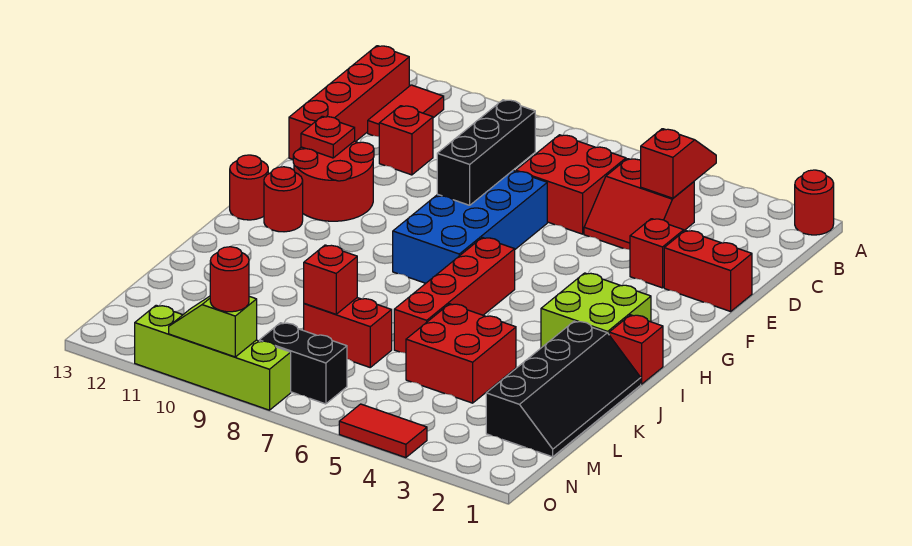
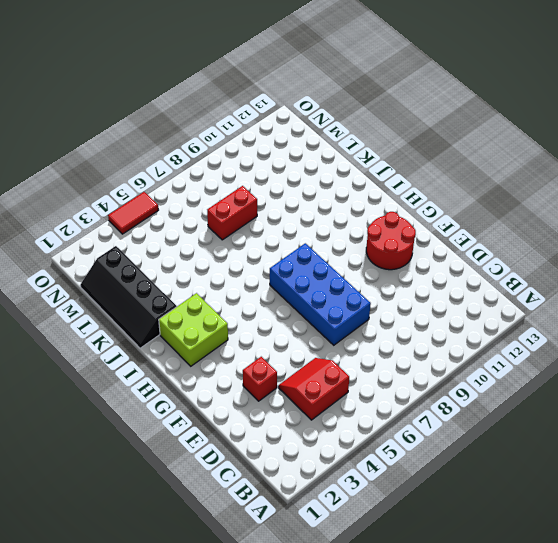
none -> red round brick A1 level 1
none -> red tile B12:C12 level 1
none -> red brick B13:E13 level 1

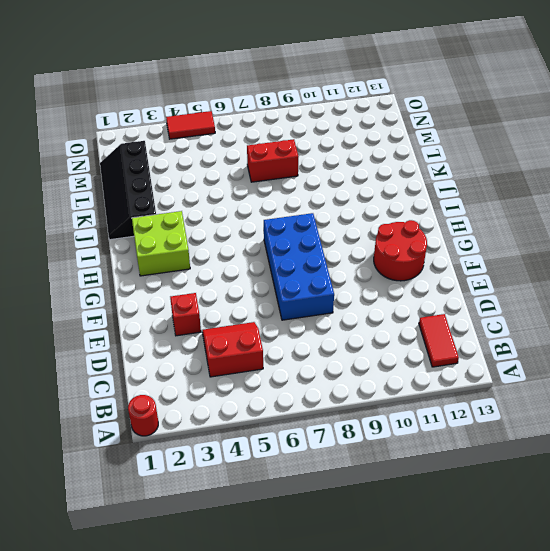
none -> red brick B13:E13 level 1
none -> red brick C6:D7 level 1
none -> red brick D11 level 1

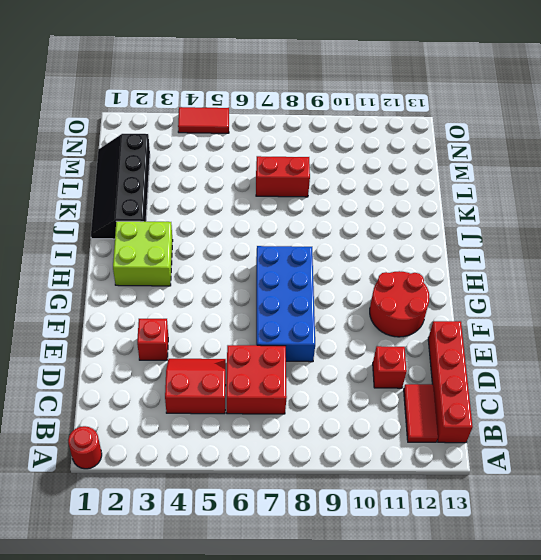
none -> red brick E1:E2 level 1
none -> red brick H6:K6 level 1
none -> red round brick H12 level 1

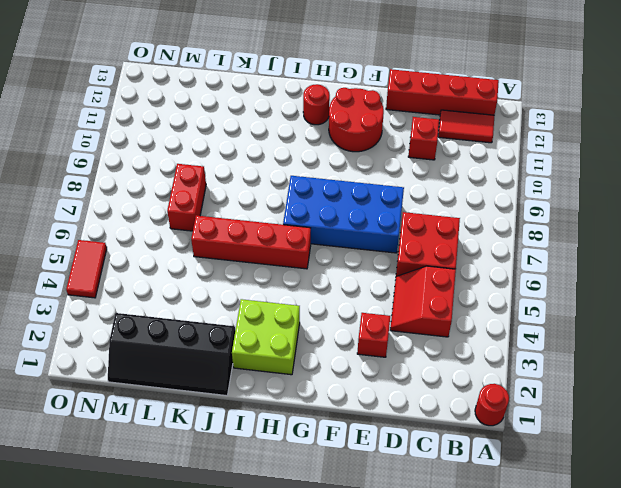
none -> red brick E1:E2 level 1
none -> red round brick H13 level 1
none -> red brick I1 level 1

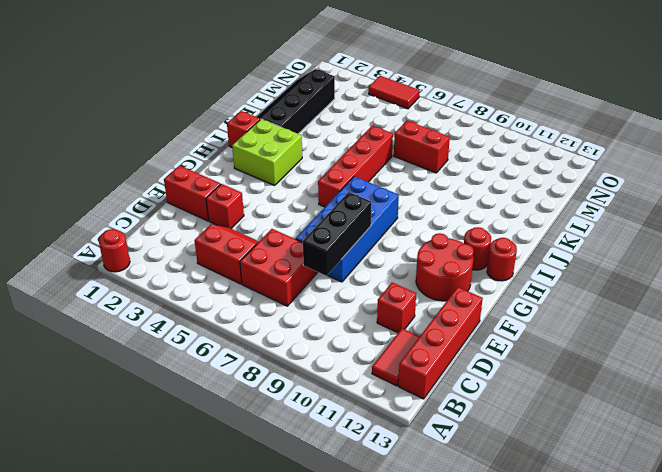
none -> red brick K4:L5 level 1
none -> black brick N7:N8 level 1
none -> lime brick O8:O11 level 1

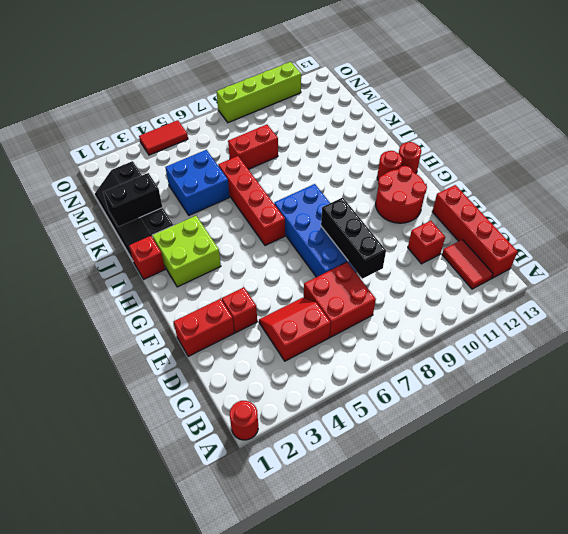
black brick K1:K2 level 2 -> black brick N7:N8 level 1
blue brick K4:L5 level 1 -> red brick K4:L5 level 1
none -> red slope B4:C4 level 2 top C
none -> red plate F12 level 2
none -> red brick L8 level 2

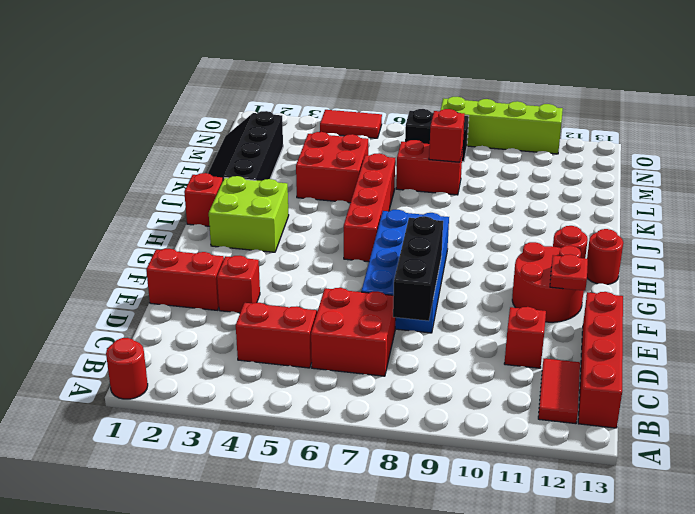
none -> red slope B4:C4 level 2 top C
none -> lime slope O9:O10 level 2 top 9
none -> red round brick O9 level 3

